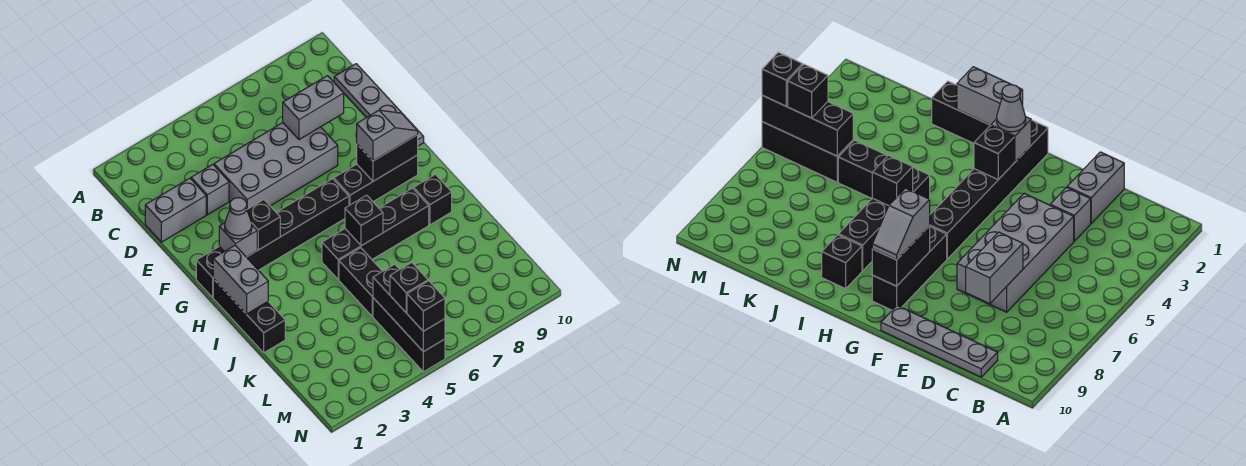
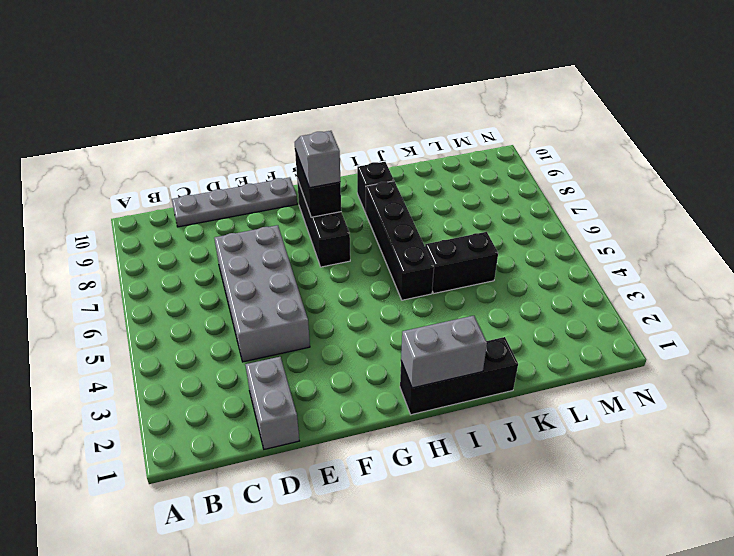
none -> grey brick D3 level 1
none -> black brick G1:G6 level 1
none -> black brick L5:N5 level 1

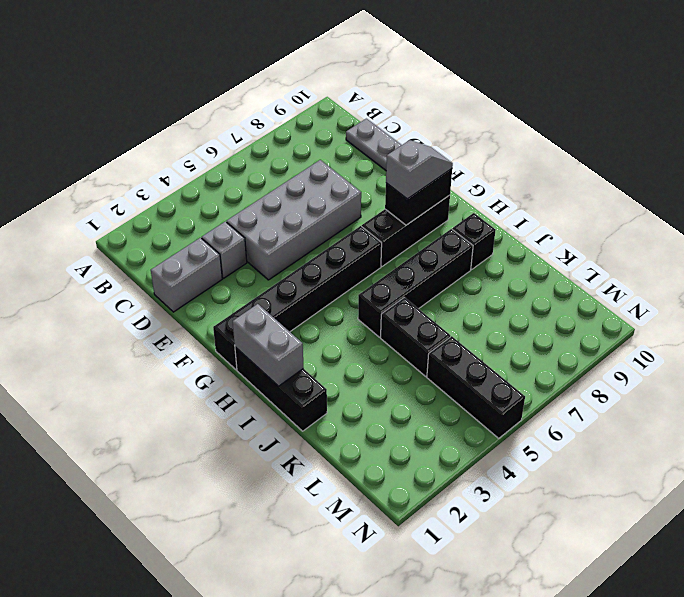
none -> grey brick D7:D8 level 2
none -> grey brick G2 level 2
none -> black brick G3 level 2

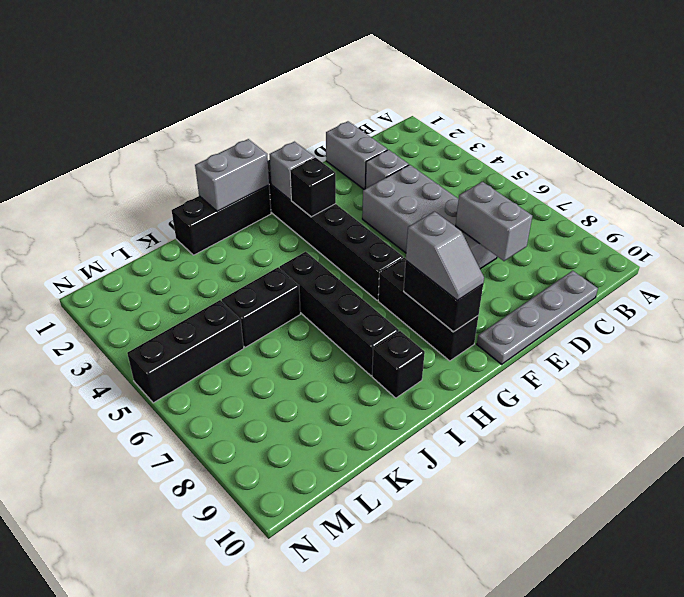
none -> black brick I6 level 2
none -> black brick L5:N5 level 2
none -> grey cone G2 level 3

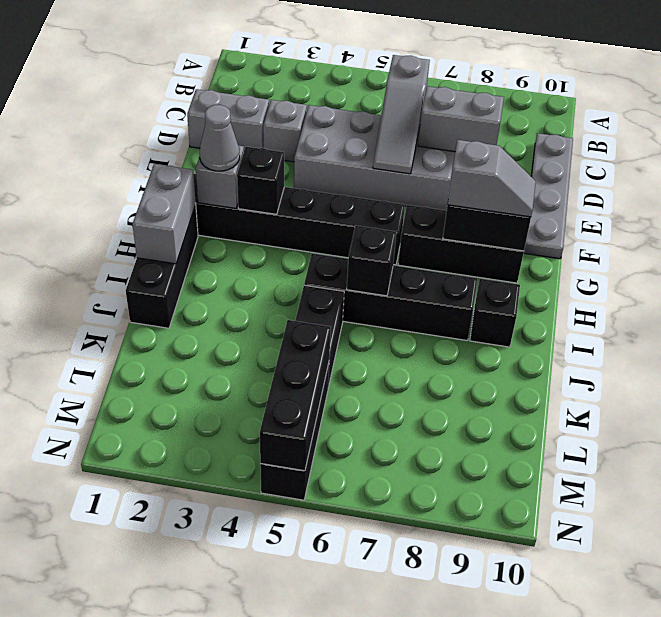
grey slope C6:E6 level 2 top C -> none
none -> black brick M5 level 3
none -> black brick N5 level 3

